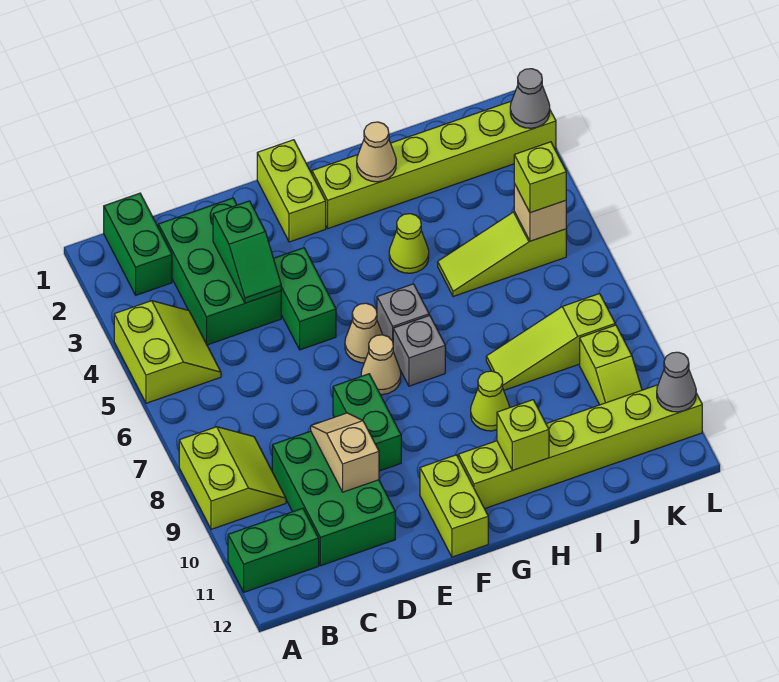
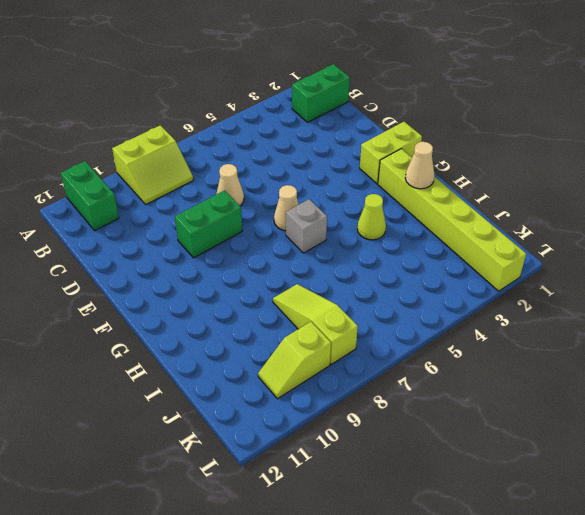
tan cone D7 level 1 -> tan cone F7 level 1
none -> lime slope A4:B5 level 1 top A
none -> green brick C2:D4 level 1
none -> green brick C9:D11 level 1

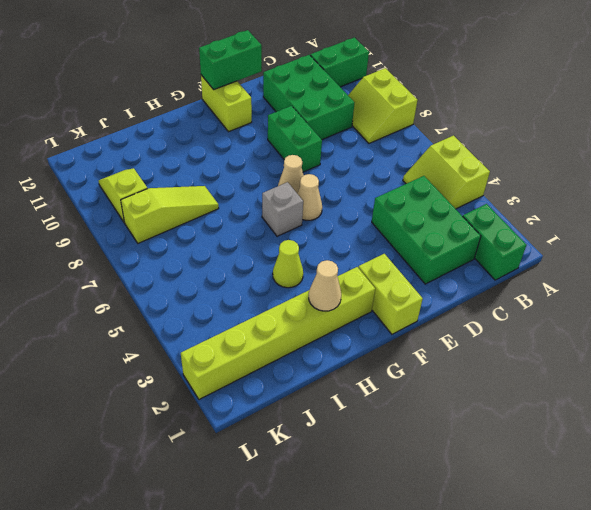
green brick E12:F12 level 2 -> green brick E4:E5 level 1
none -> grey brick G7 level 1
none -> lime brick G11:L11 level 1
none -> lime cone H9 level 1

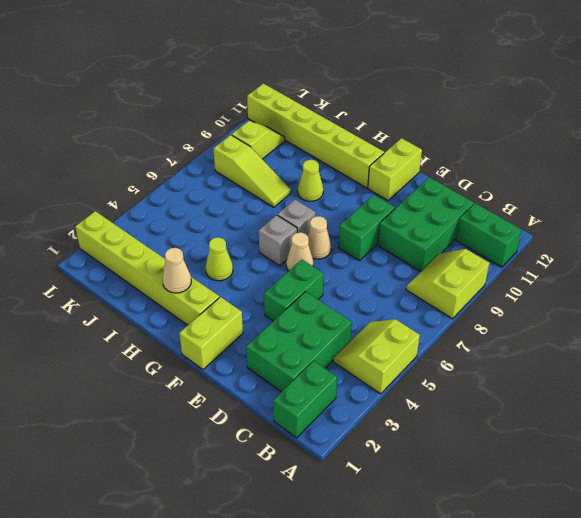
none -> lime slope I5:K5 level 1 top K
none -> green slope D3:D4 level 2 top 3
none -> tan slope D9:D10 level 2 top 10

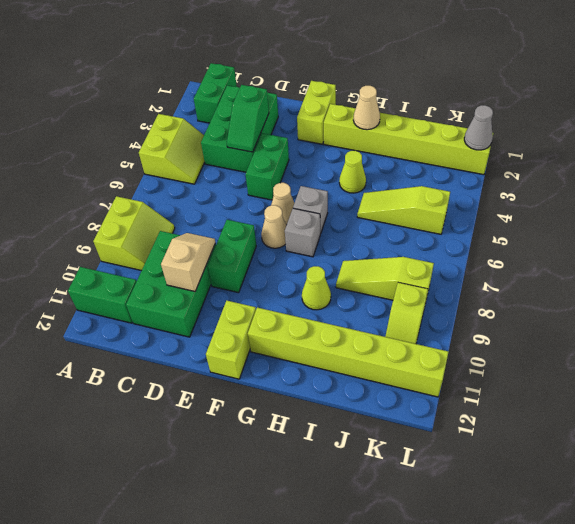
none -> lime brick H11 level 2
none -> tan brick K5 level 2
none -> grey cone L11 level 2

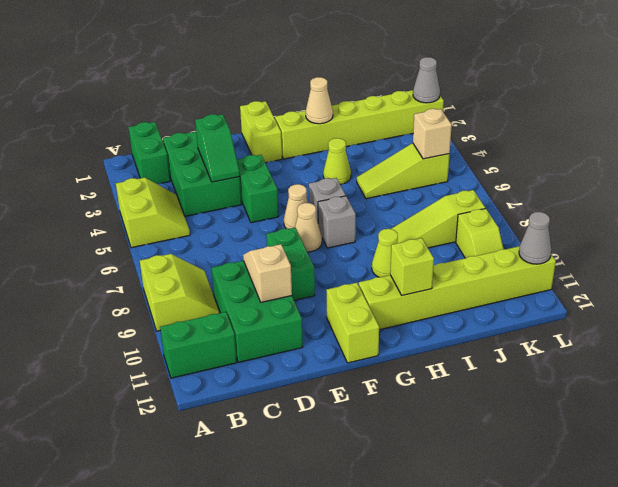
none -> lime brick K5 level 3

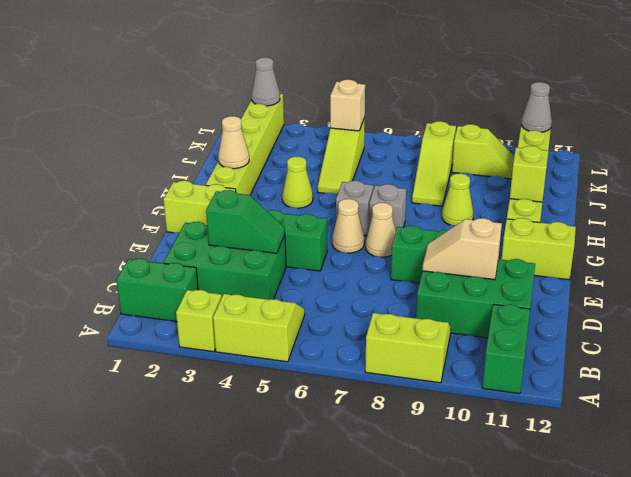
lime brick A3 level 1 -> lime brick K5 level 3

